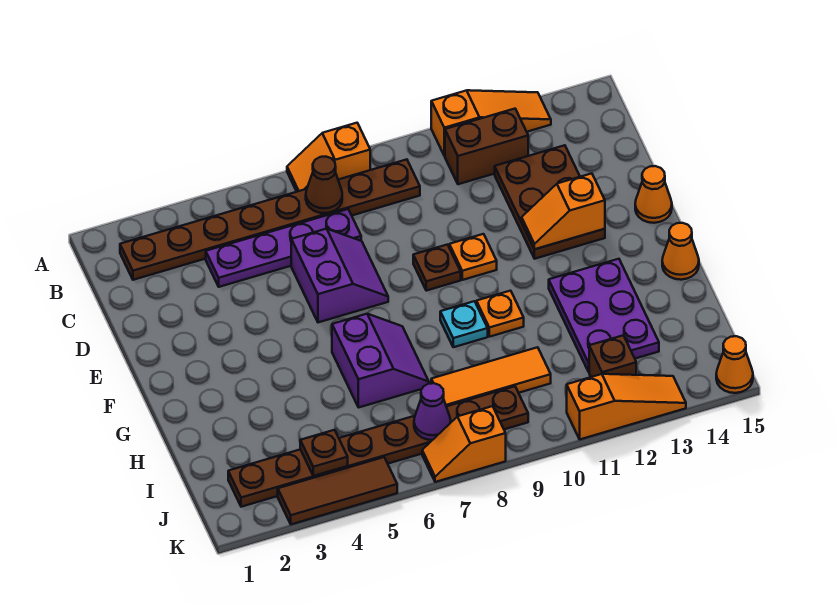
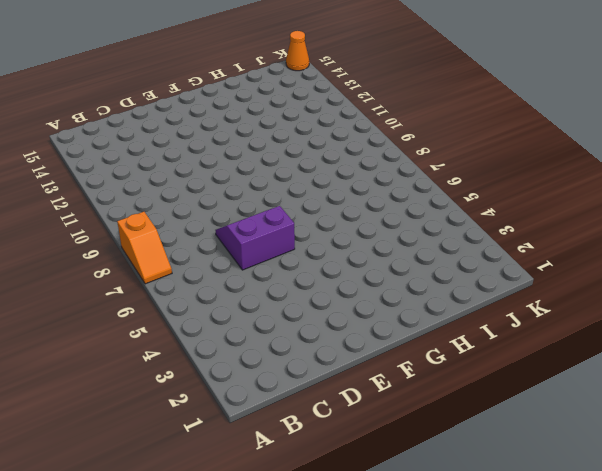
none -> orange slope A11:A13 level 1 top 11
none -> brown plate B2:B9 level 1
none -> brown brick B11:B12 level 1

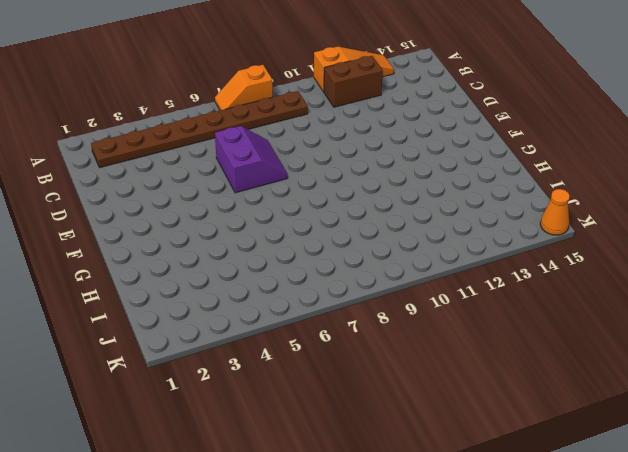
none -> purple plate C4:C7 level 1
none -> brown plate C12:E13 level 1
none -> brown plate E9 level 1

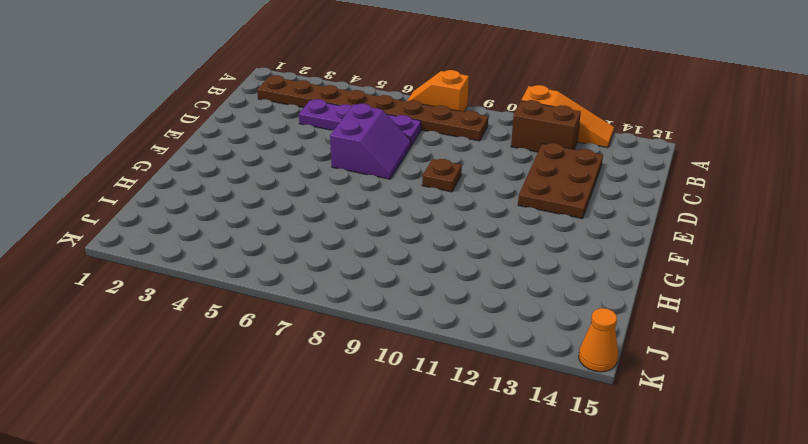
none -> orange plate E10 level 1
none -> orange cone E15 level 1
none -> purple slope G6:H7 level 1 top 6

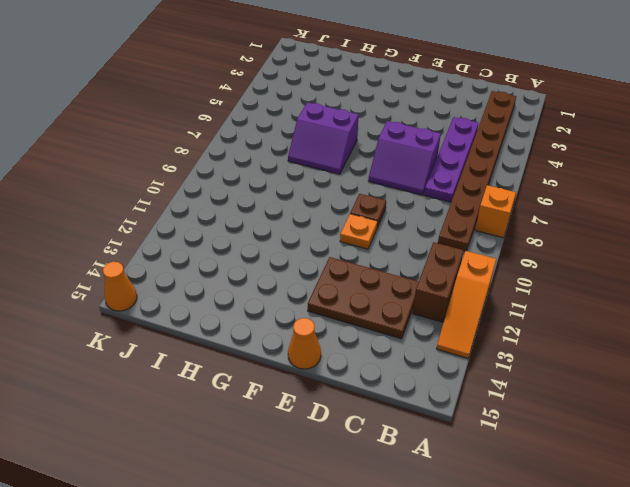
none -> cyan plate G9 level 1
none -> orange plate G10 level 1
none -> purple plate G12:I13 level 1

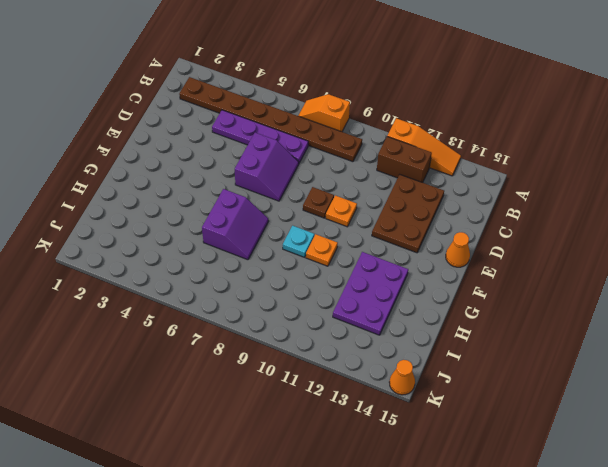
none -> orange cone G15 level 1
none -> orange tile I8:I10 level 1
none -> brown plate J2:J9 level 1

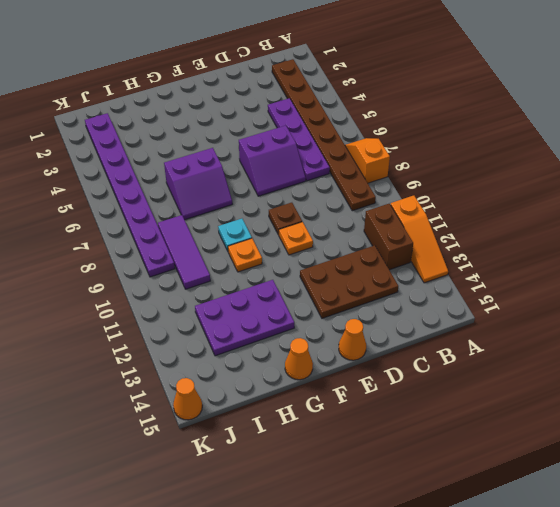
purple tile I8:I10 level 1 -> orange tile I8:I10 level 1
purple plate J2:J9 level 1 -> brown plate J2:J9 level 1
none -> brown brick J12 level 1
none -> brown tile K3:K5 level 1
none -> orange slope K7:K8 level 1 top 8

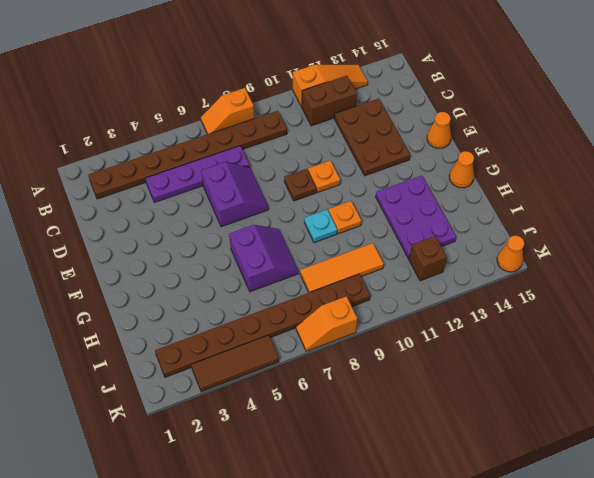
none -> orange slope K11:K13 level 1 top 11
none -> brown cone B7 level 2
none -> orange slope E12:E13 level 2 top 13

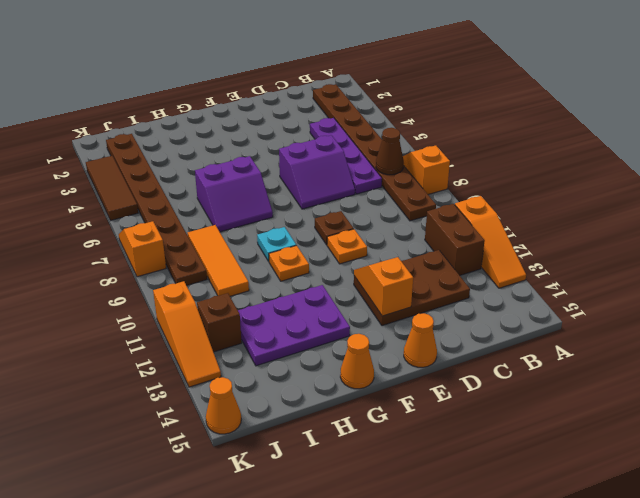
none -> brown plate J4 level 2
none -> purple cone J7 level 2

